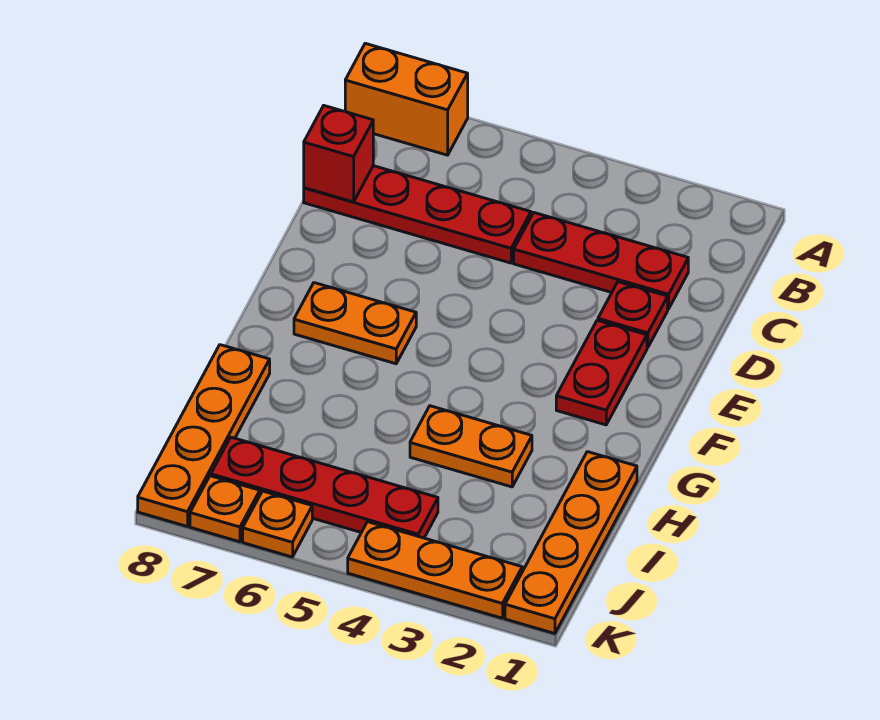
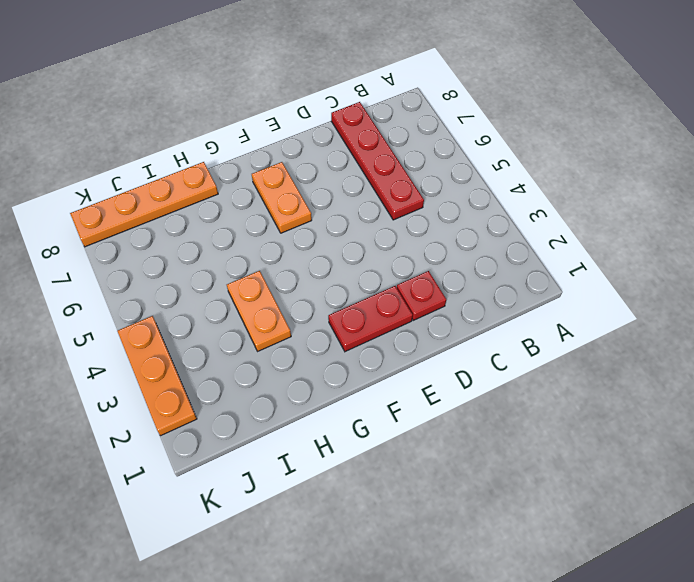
none -> orange brick A7:A8 level 1
none -> red plate C2:C4 level 1
none -> orange plate H1:K1 level 1

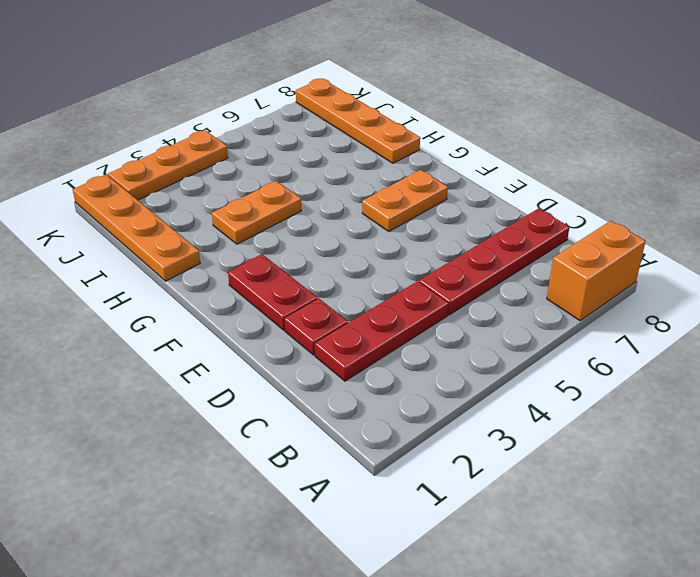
none -> red plate J4:J7 level 1
none -> orange plate K6 level 1
none -> orange plate K7 level 1

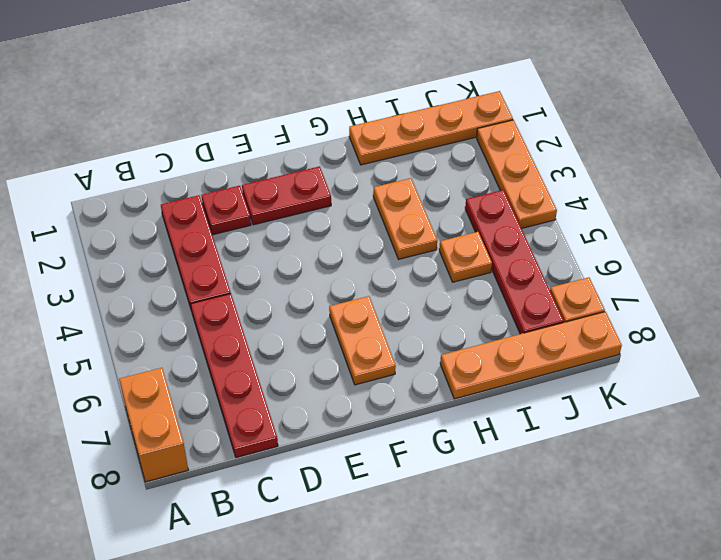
orange plate I5 level 1 -> orange plate K6 level 1
none -> red brick C8 level 2

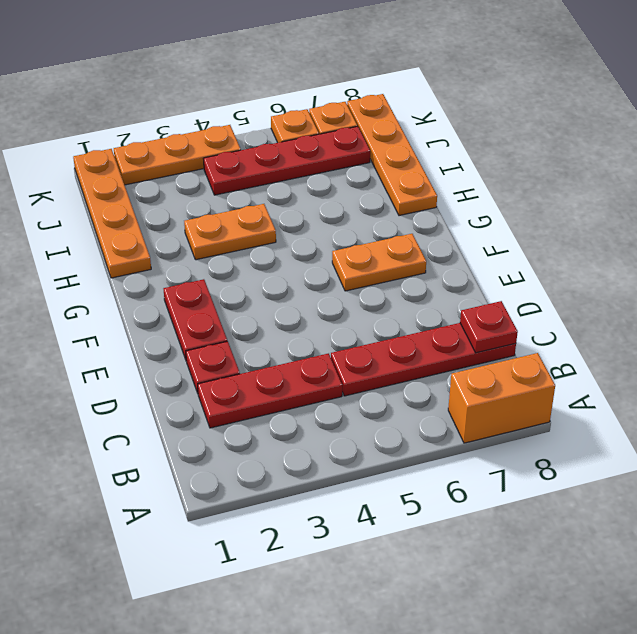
red plate C8 level 2 -> red brick C8 level 2

